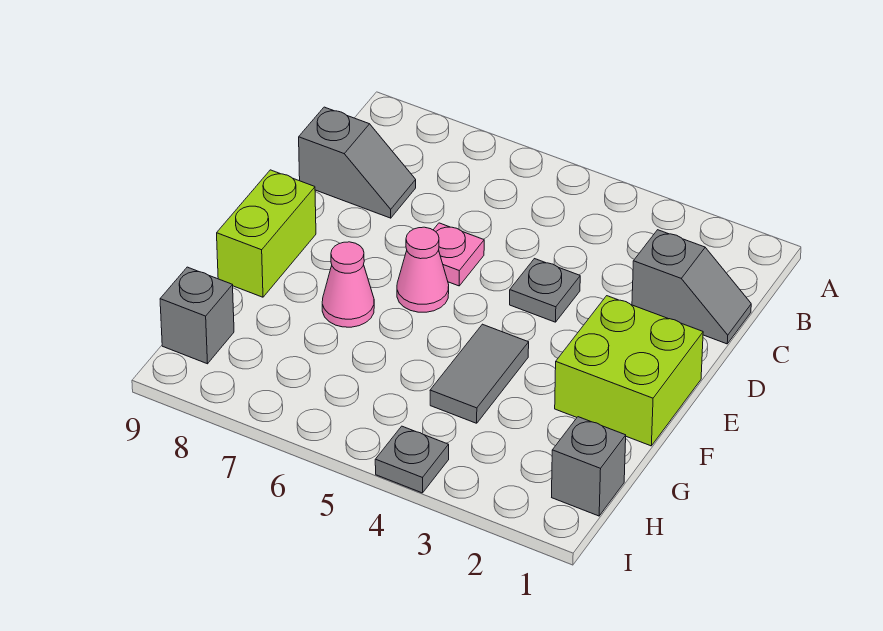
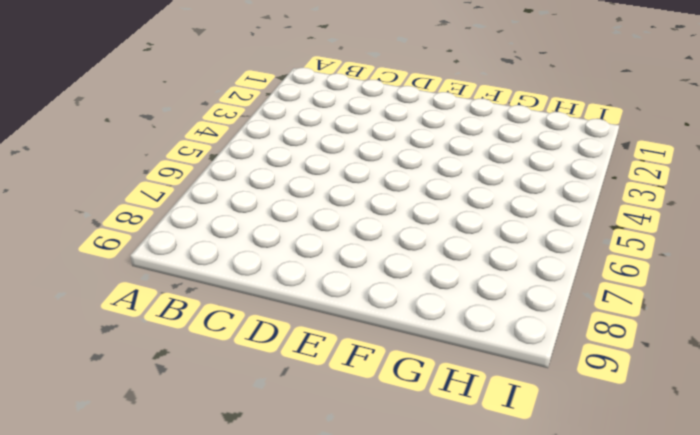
none -> grey slope C1:C2 level 1 top 2
none -> grey slope C8:C9 level 1 top 9
none -> grey plate D4 level 1

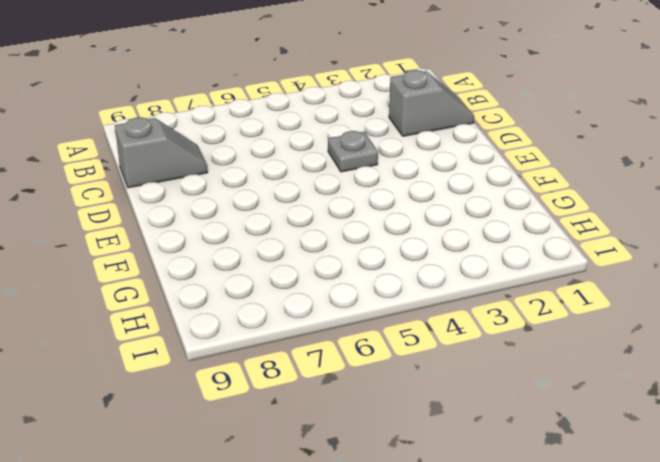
none -> pink plate D6 level 1
none -> lime brick E1:F2 level 1
none -> pink cone E6 level 1

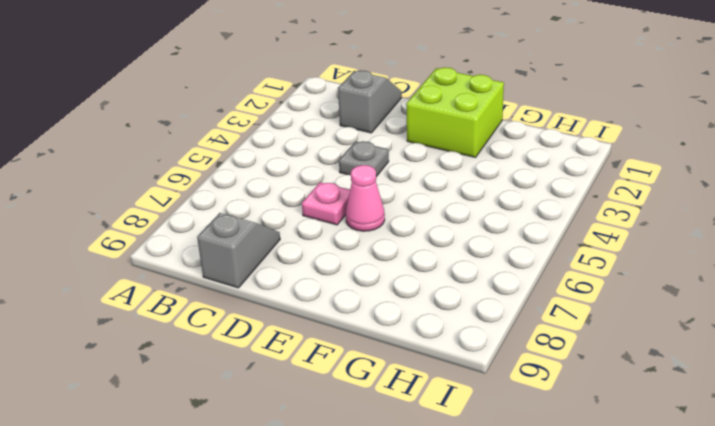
none -> lime brick E9:F9 level 1
none -> grey tile F4:G4 level 1
none -> pink cone F7 level 1

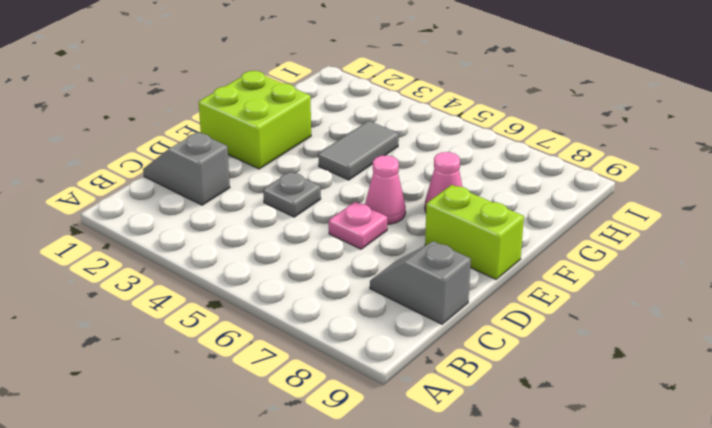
lime brick E8:E9 level 1 -> lime brick E9:F9 level 1
none -> grey brick H1 level 1
none -> grey brick H9 level 1
none -> grey plate I4 level 1

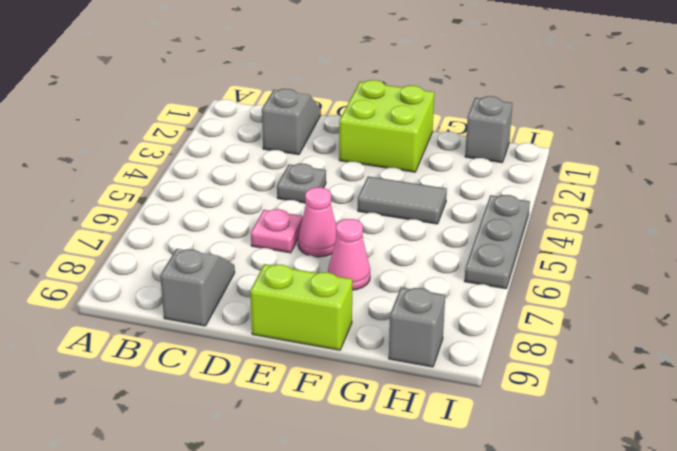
grey plate I4:I6 level 1 -> grey plate I4 level 1

